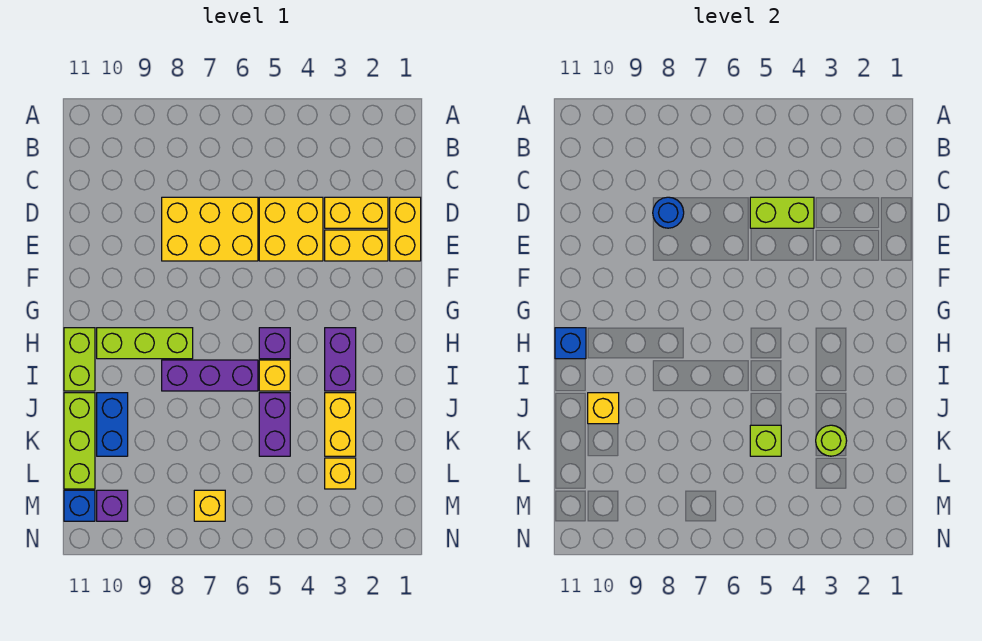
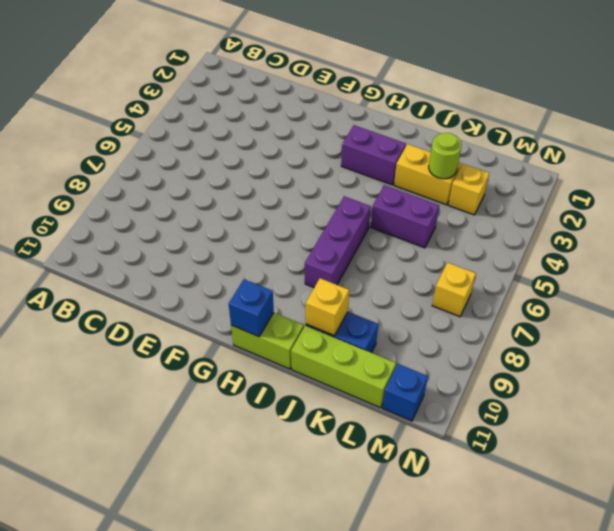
none -> yellow brick D1:E1 level 1
none -> yellow brick D2:D3 level 1
none -> yellow brick D4:E5 level 1

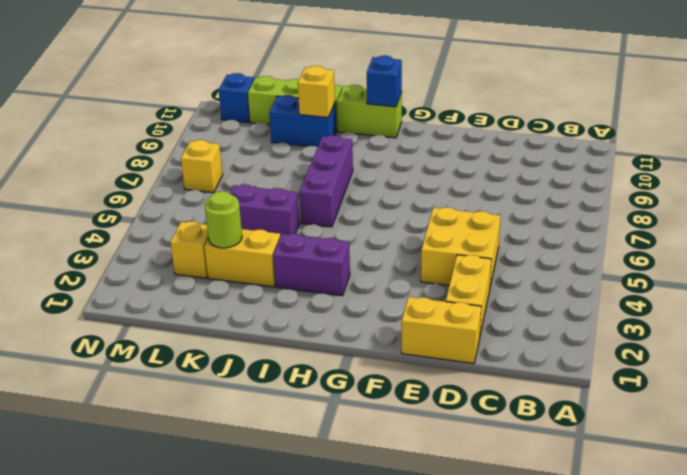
none -> yellow brick D6:E8 level 1
none -> yellow brick E2:E3 level 1
none -> purple brick H5 level 1

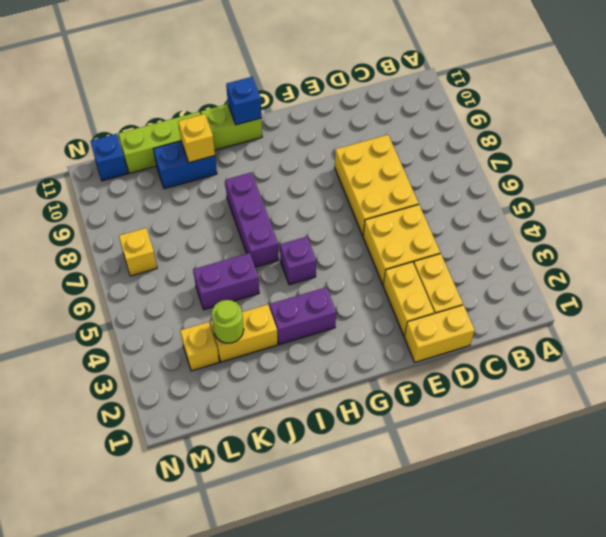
none -> lime brick H8:H10 level 1
none -> yellow brick I5 level 1
none -> purple brick M10 level 1

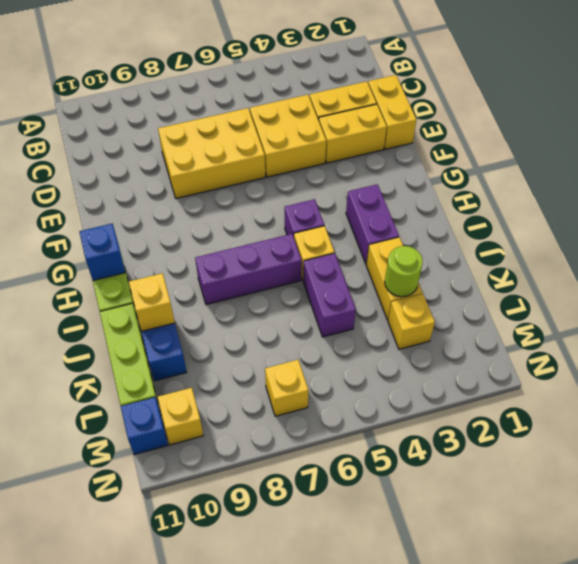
yellow brick M10 level 1 -> purple brick M10 level 1
none -> lime brick H8:H10 level 1
none -> lime brick D4:D5 level 2
none -> blue round brick D8 level 2

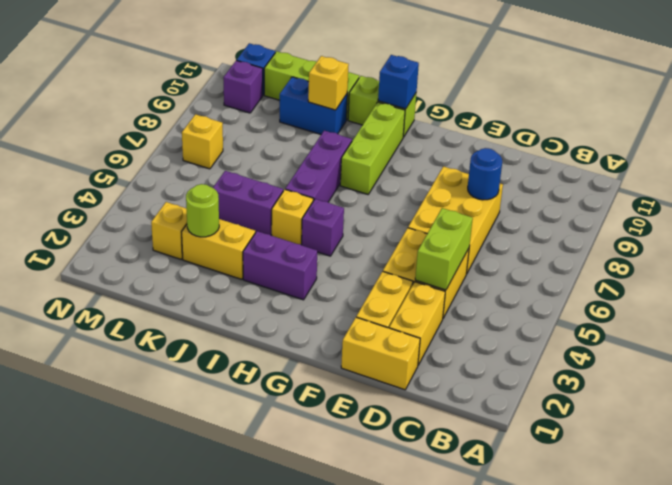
none -> lime brick K5 level 2

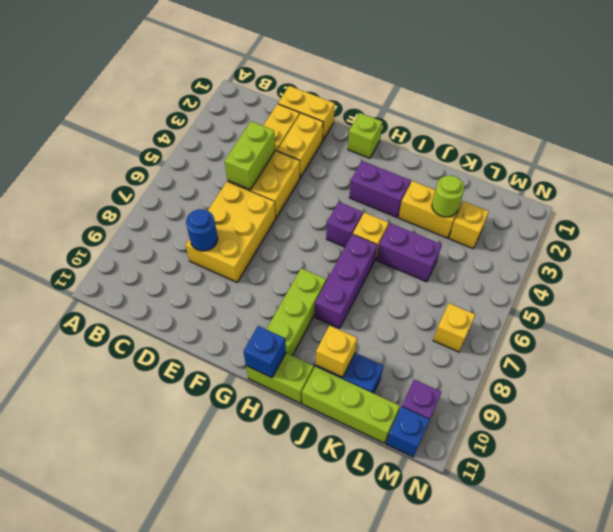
lime brick G1 level 1 -> lime brick K5 level 2

